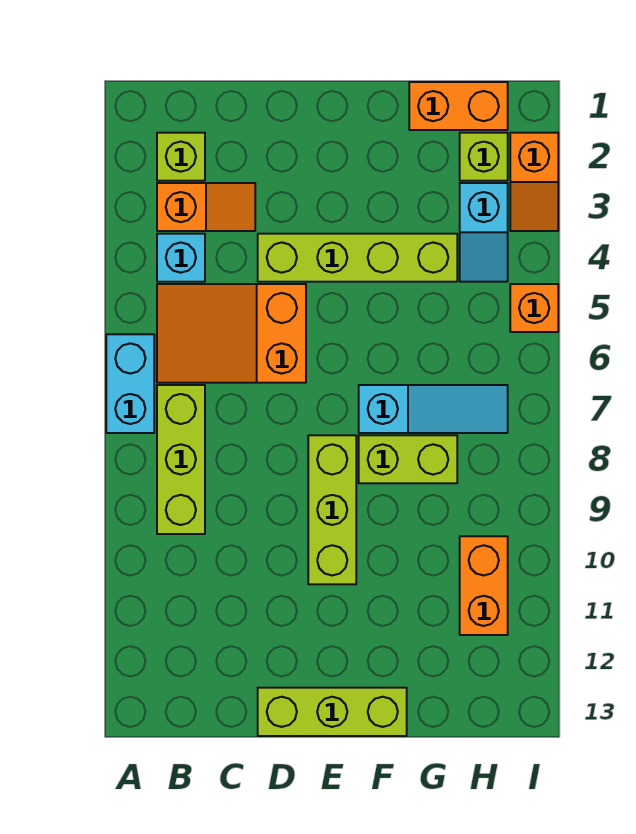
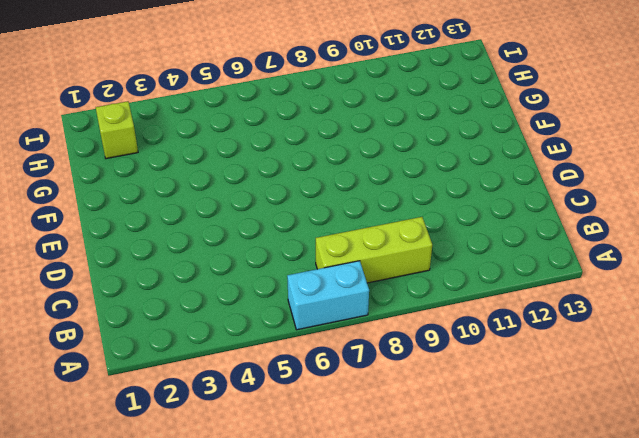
none -> lime brick B2 level 1
none -> orange slope B3:C3 level 1 top B
none -> cyan brick B4 level 1

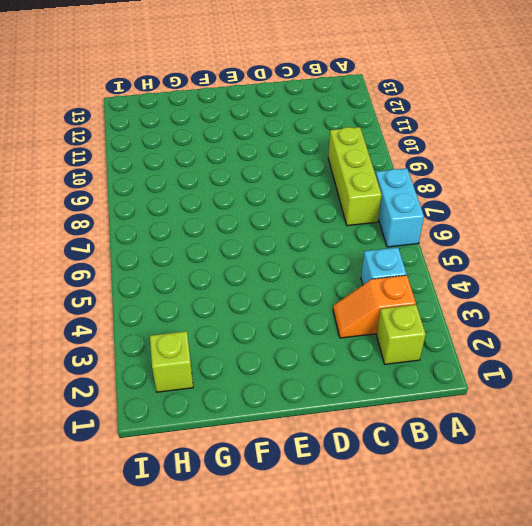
none -> orange slope B5:D6 level 1 top D
none -> lime brick D4:G4 level 1
none -> lime brick D13:F13 level 1

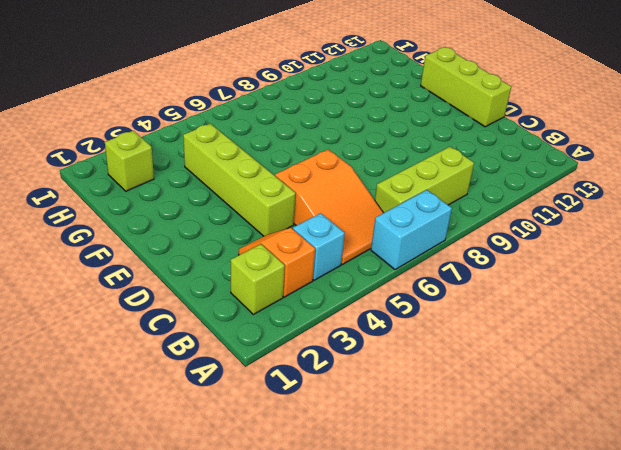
none -> lime brick E8:E10 level 1
none -> cyan slope F7:H7 level 1 top F
none -> lime brick F8:G8 level 1

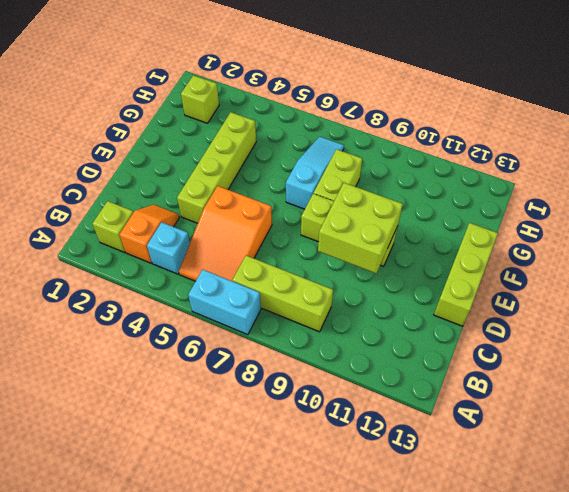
lime brick D9:E10 level 2 -> none
none -> orange brick G1:H1 level 1
none -> cyan slope H3:H4 level 1 top 3
none -> orange brick H10:H11 level 1

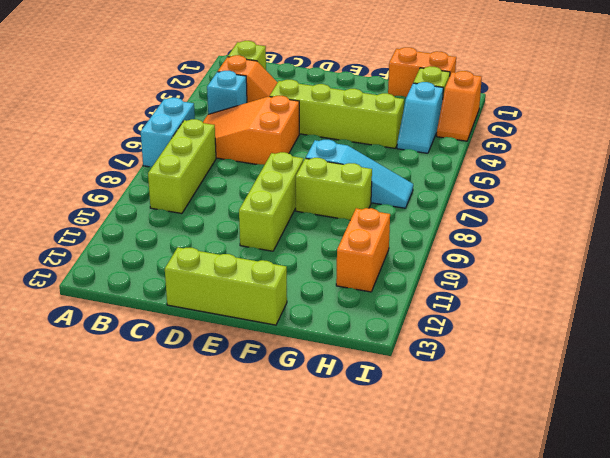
none -> orange brick I5 level 1

